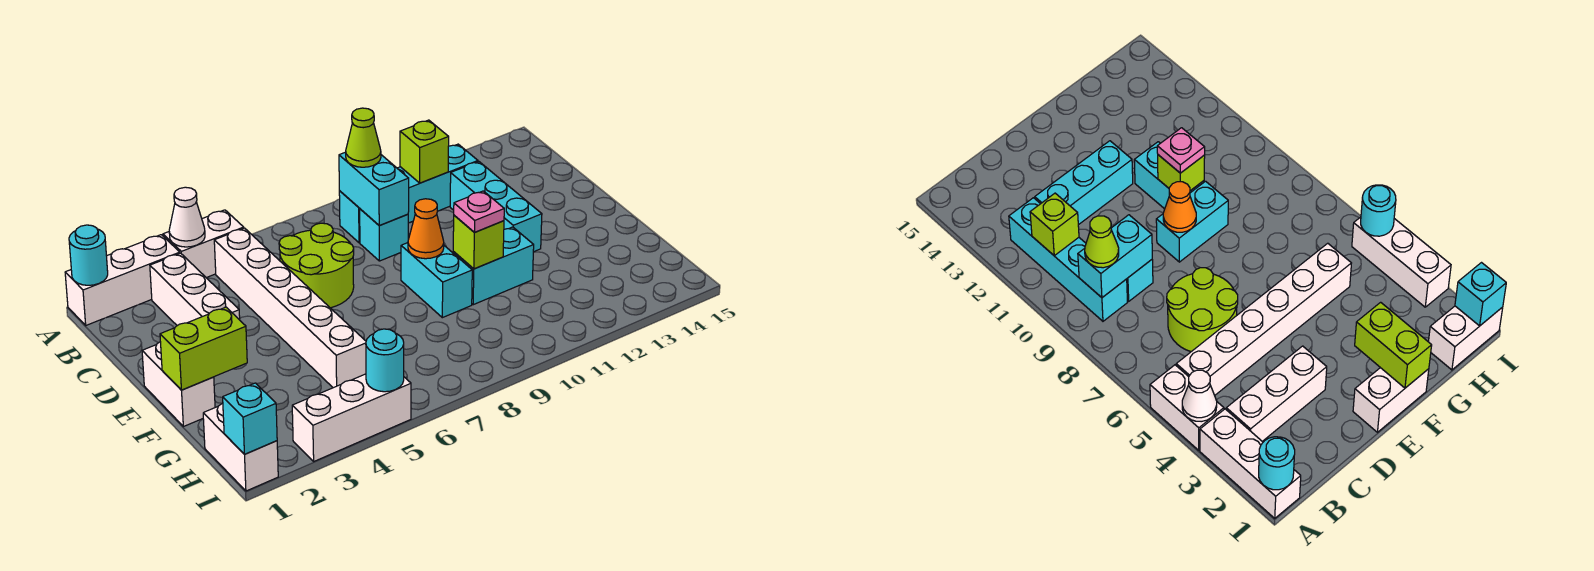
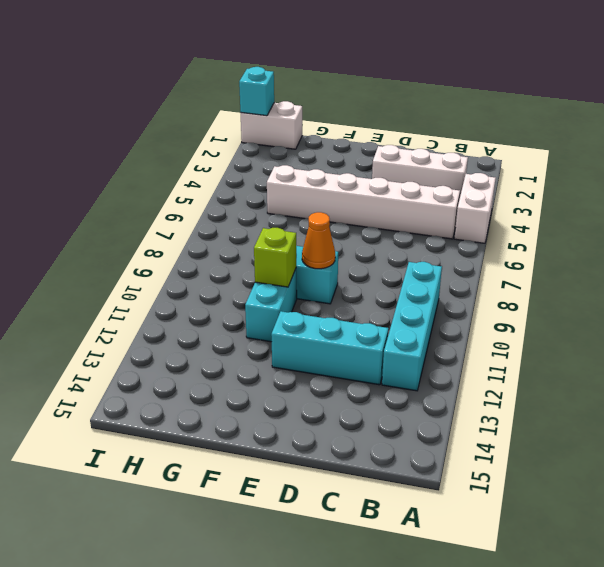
none -> white brick A1:A3 level 1
none -> lime round brick C6:D7 level 1
none -> cyan brick C9 level 1

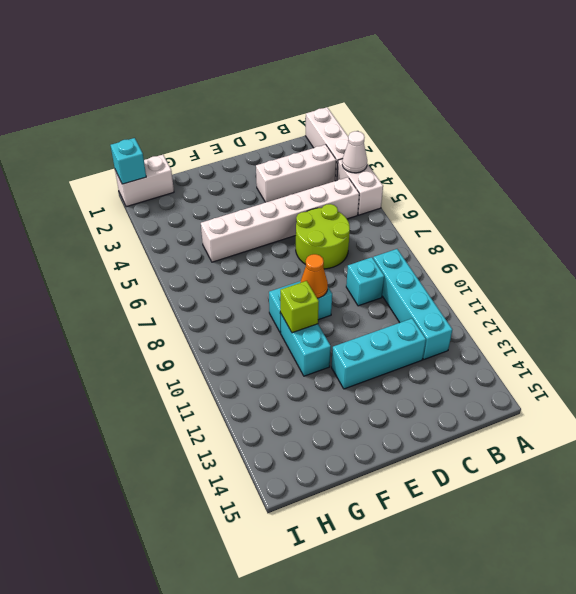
none -> white brick E1:F1 level 1
none -> white brick I3:I5 level 1
none -> cyan round brick A1 level 2

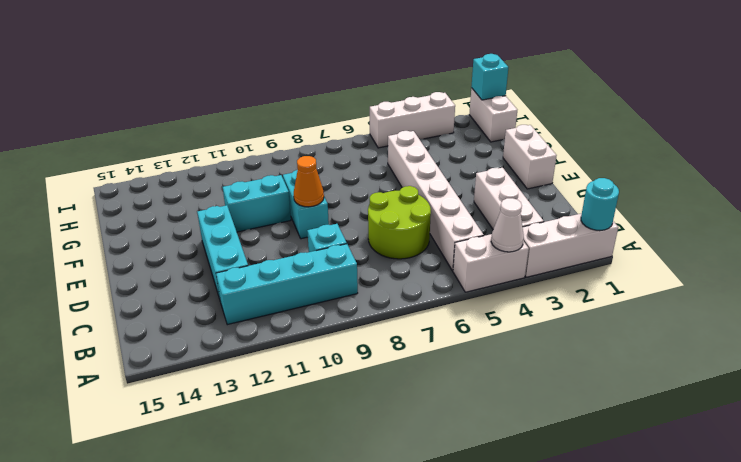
none -> cyan brick B9:C9 level 2
none -> lime brick B11 level 2
none -> lime brick F1:F2 level 2

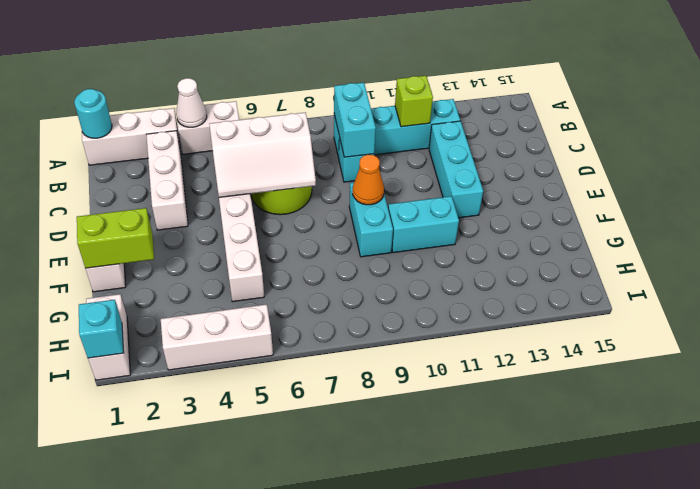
white slope C5:D7 level 2 top C -> none
none -> lime brick F10 level 2
none -> cyan round brick I5 level 2
none -> lime cone B9 level 3

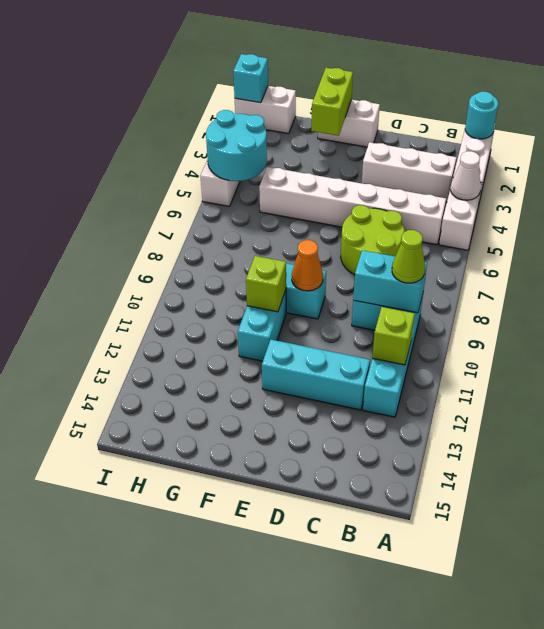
cyan round brick H4:I5 level 2 -> cyan round brick I5 level 2
none -> pink plate F10 level 3

